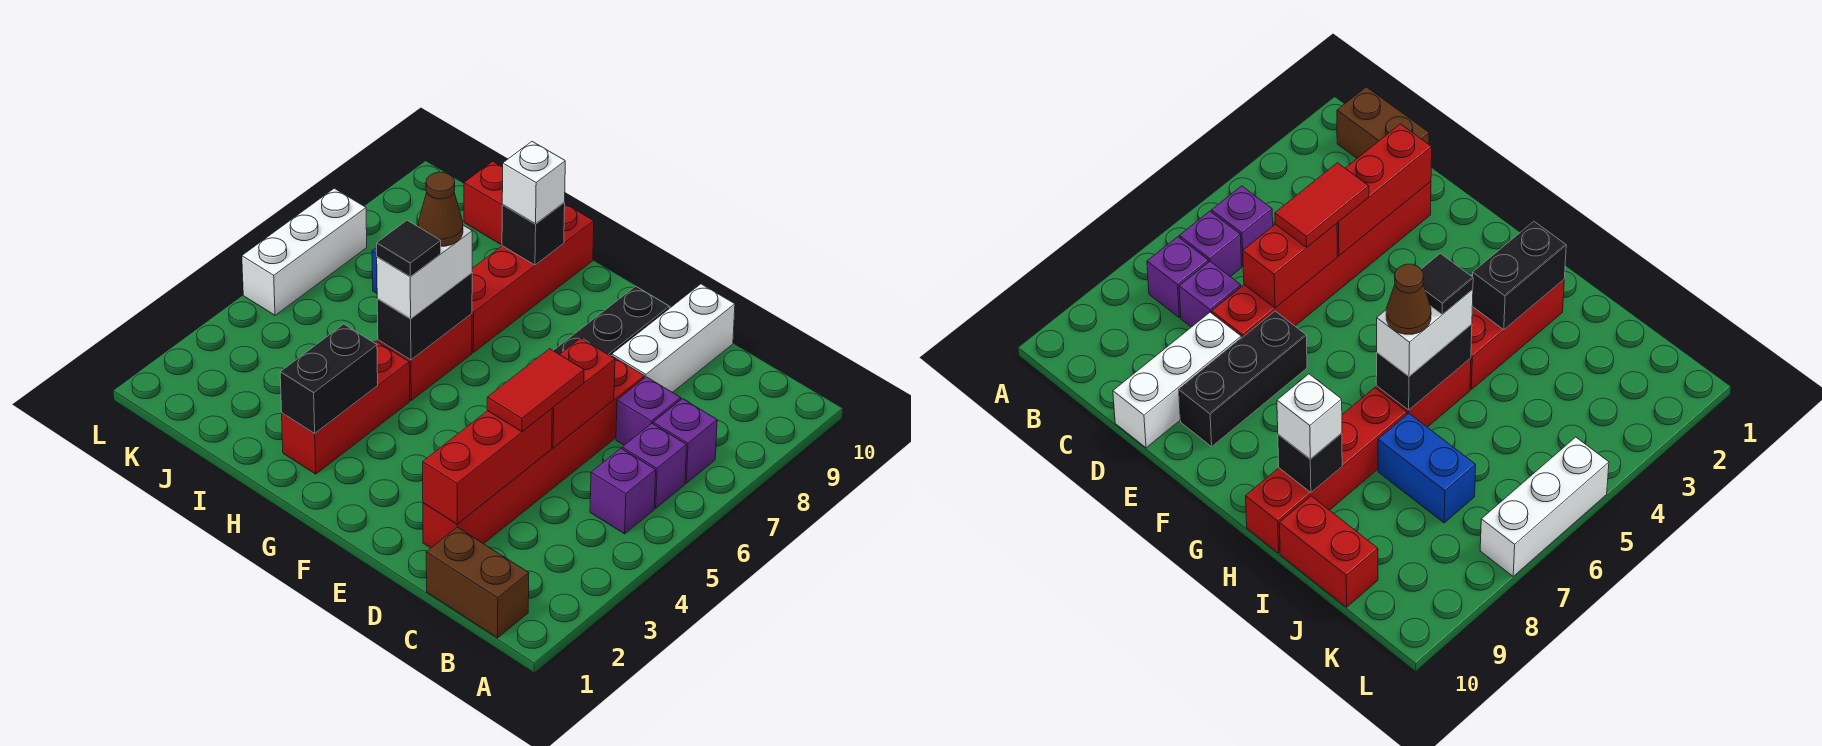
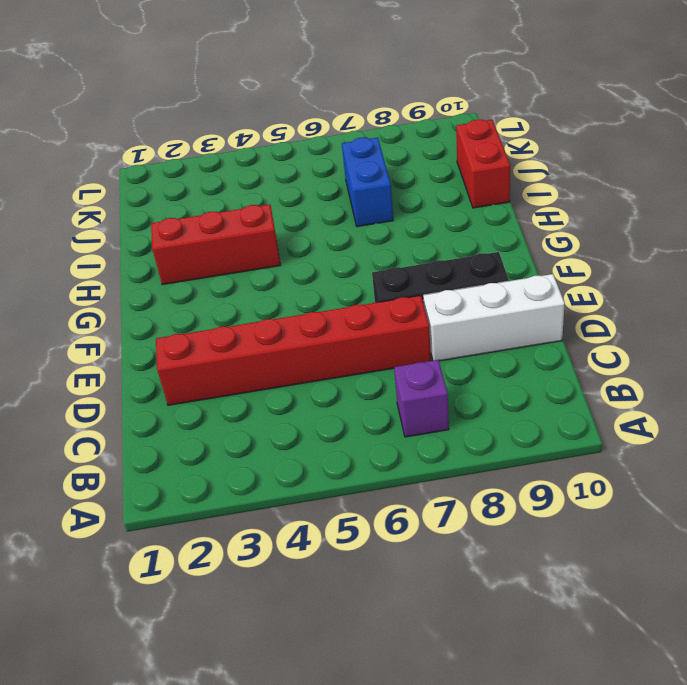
none -> brown brick B1:C1 level 1
none -> purple brick B5 level 1
none -> purple brick B6 level 1

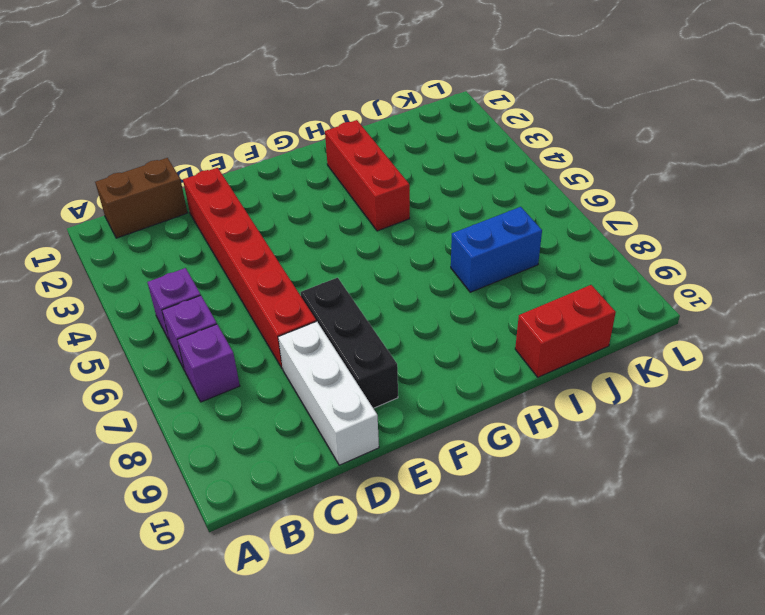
none -> purple brick C7 level 1
none -> red brick H5:H6 level 1
none -> red brick H7:H10 level 1

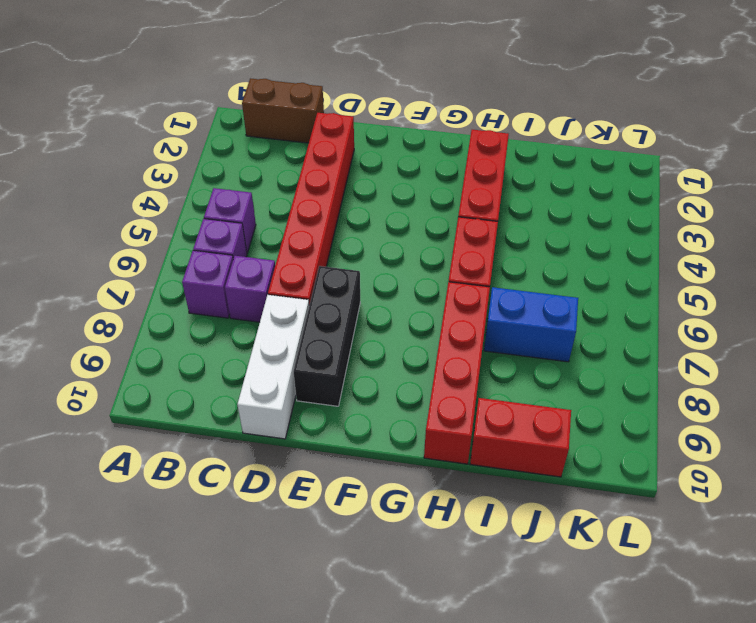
none -> white brick L5:L7 level 1
none -> red brick D2:D4 level 2
none -> red brick D5:D6 level 2

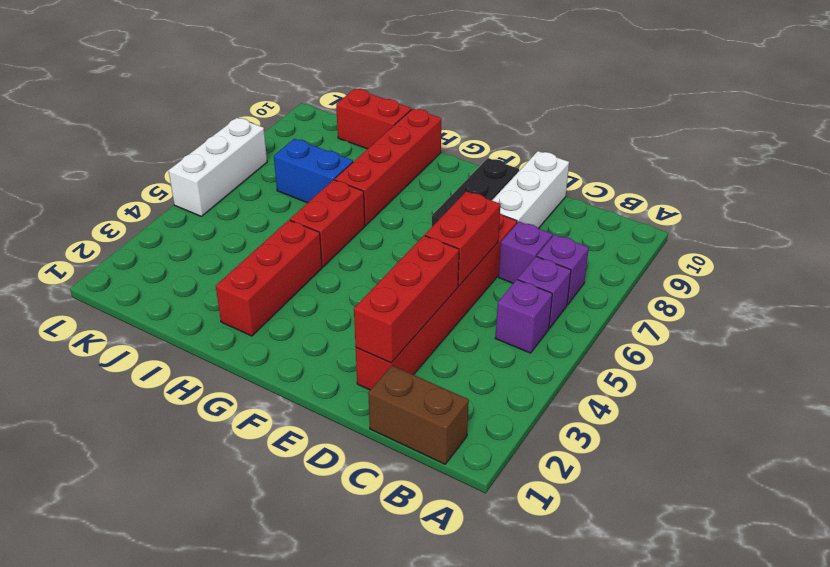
none -> black brick H2:H3 level 2
none -> black brick H5:H6 level 2
none -> black brick H9 level 2

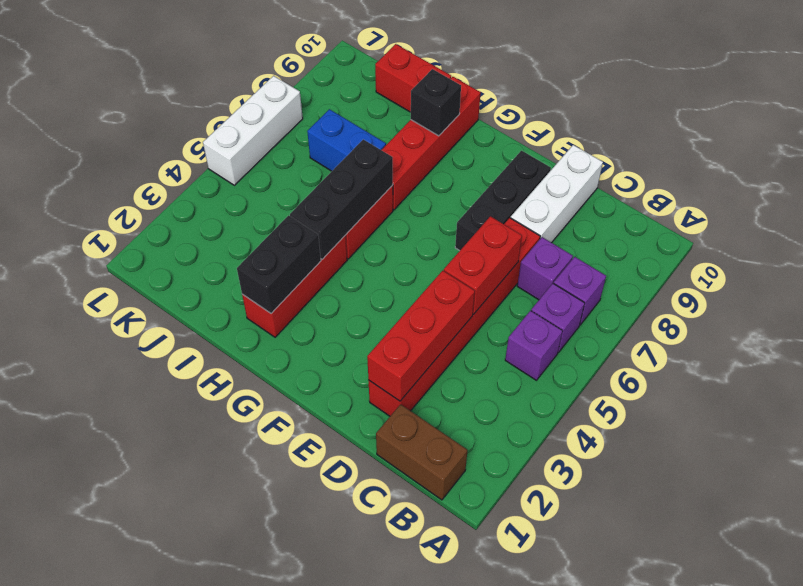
black brick H4:H6 level 2 -> black brick H5:H6 level 2
none -> red tile D4:D5 level 3
none -> white brick H5:H6 level 3
none -> white brick H9 level 3

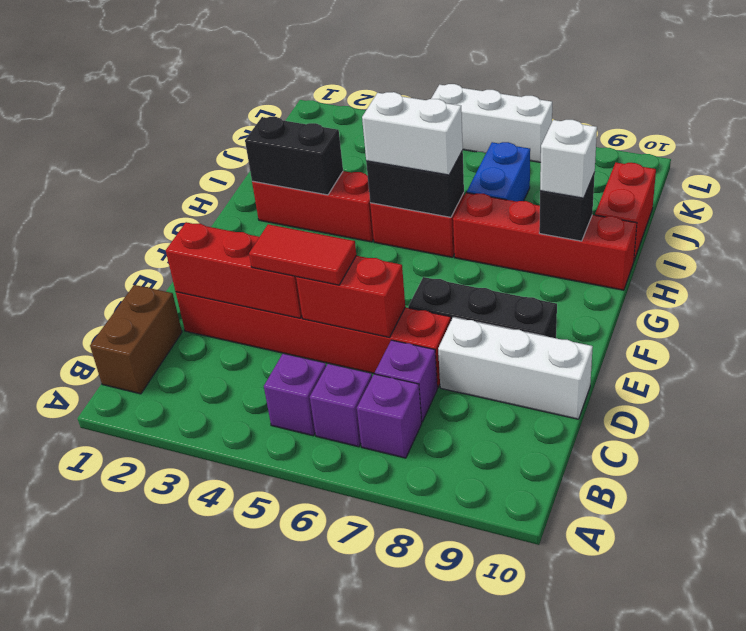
none -> black tile H5 level 4
none -> brown cone H6 level 4

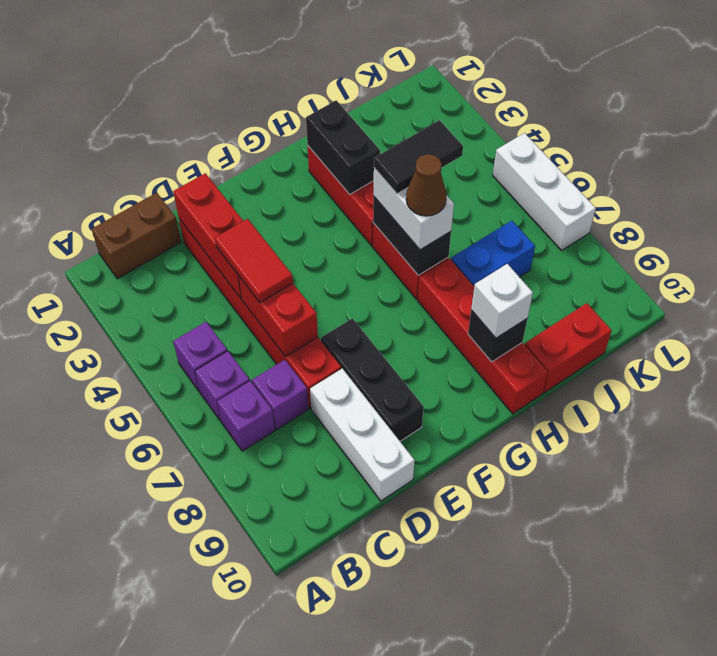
black tile H5:I5 level 4 -> black tile H5 level 4

